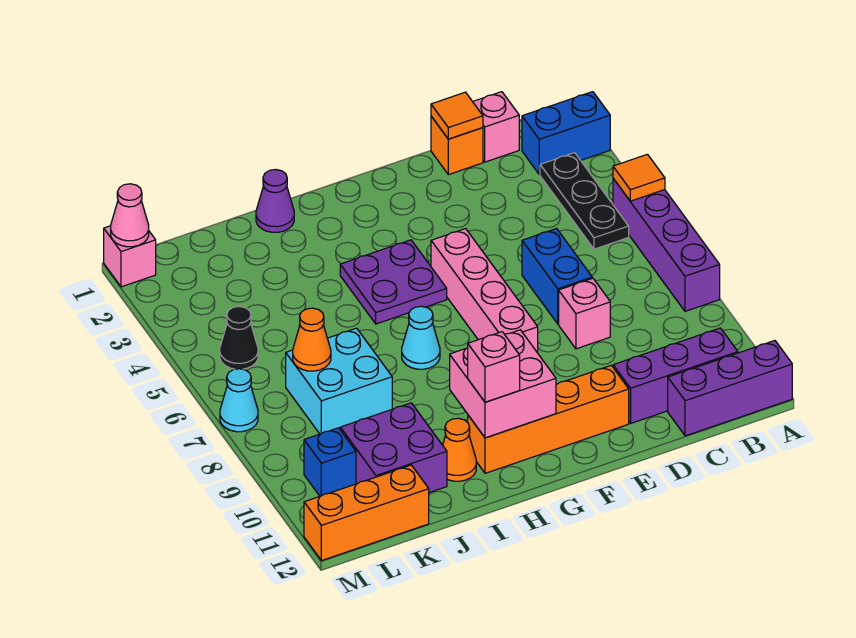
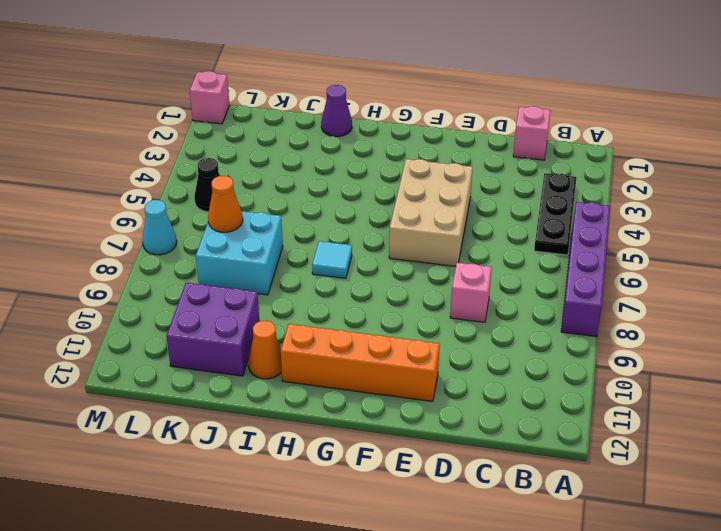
tan brick E4:F6 level 1 -> pink brick F5:F8 level 1
cyan tile H7 level 1 -> cyan cone H7 level 1
none -> blue brick A2:B2 level 1
none -> purple brick A12:C12 level 1
none -> purple brick B11:D11 level 1

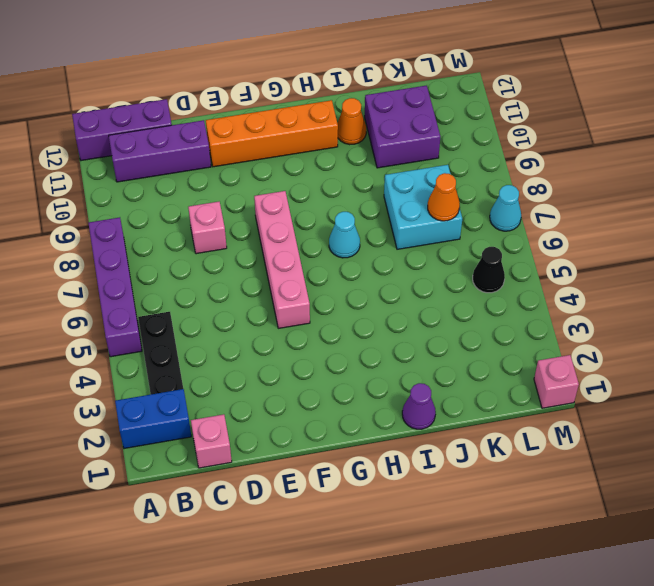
none -> orange brick D1 level 1
none -> blue brick D6:D7 level 1
none -> purple plate G4:H5 level 1

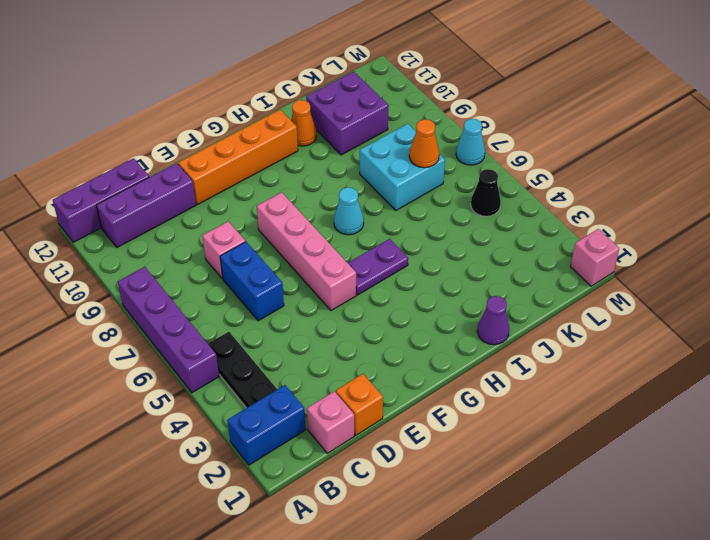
purple plate G5:H5 level 1 -> purple plate G4:H5 level 1
none -> orange brick K12:M12 level 1
none -> blue brick L10 level 1
none -> orange tile A5 level 2

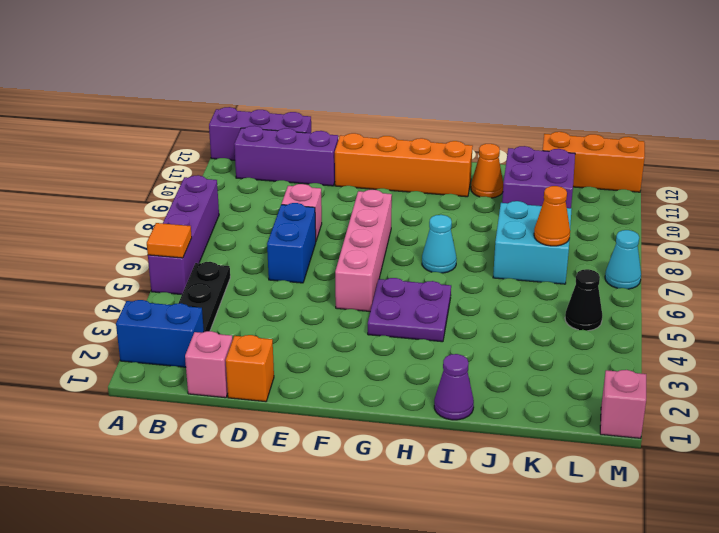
none -> blue brick L10 level 1
none -> orange tile D1 level 2
none -> pink brick G10:H11 level 2

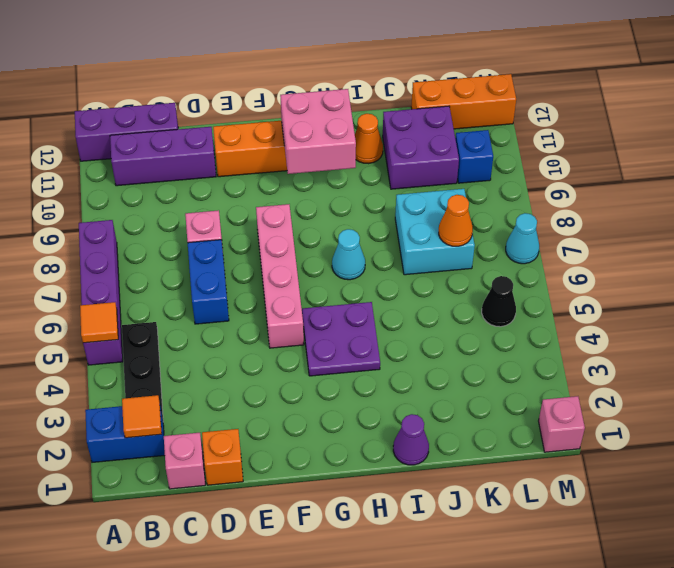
orange tile B2 level 2 -> orange tile D1 level 2
none -> pink cone M1 level 2
none -> pink brick H11 level 3

